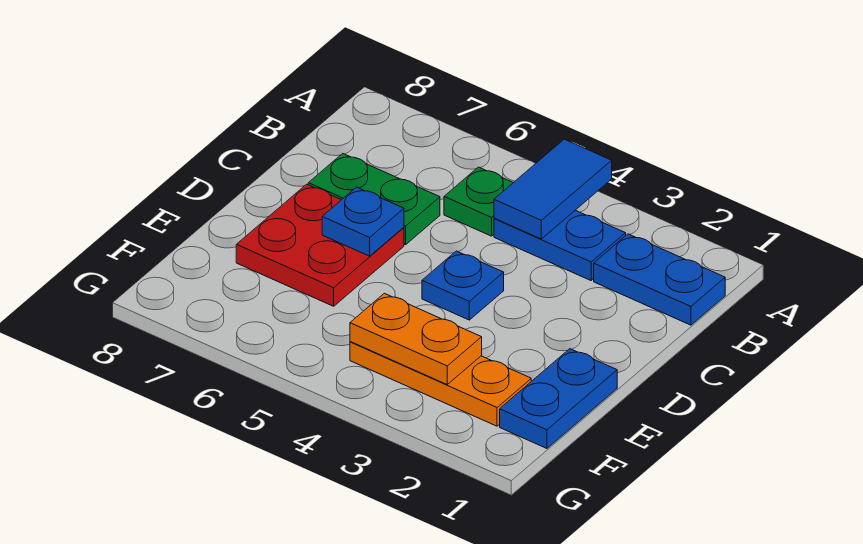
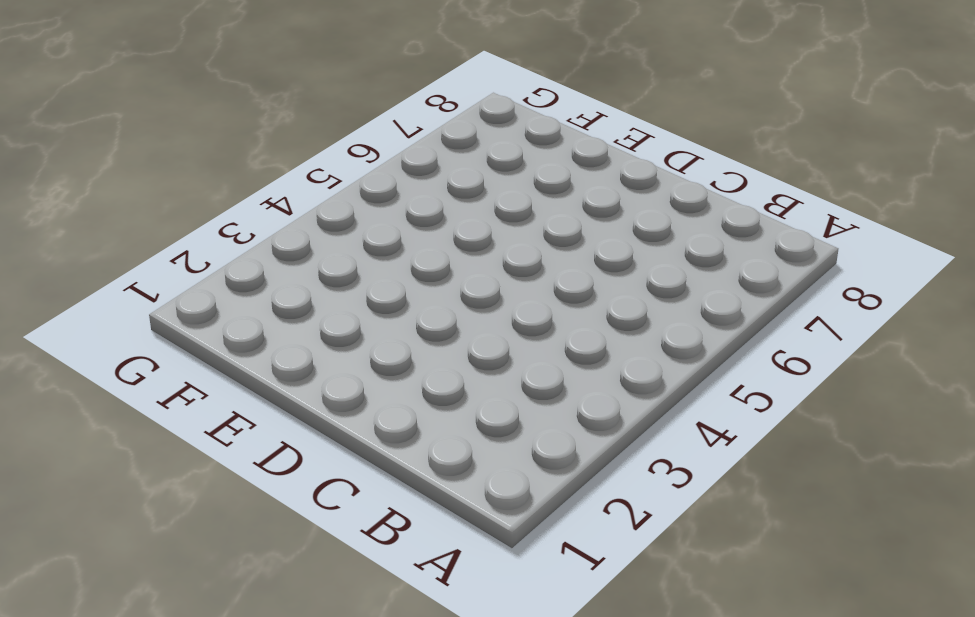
none -> blue plate B1:B2 level 1
none -> blue plate B3:B4 level 1

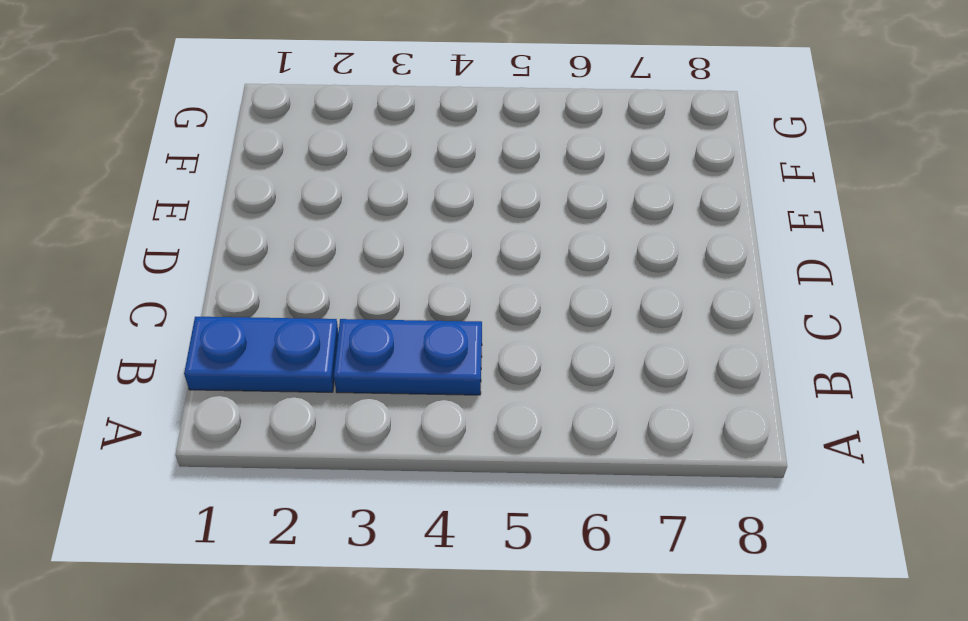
none -> green plate B5 level 1
none -> green plate C6:C7 level 1

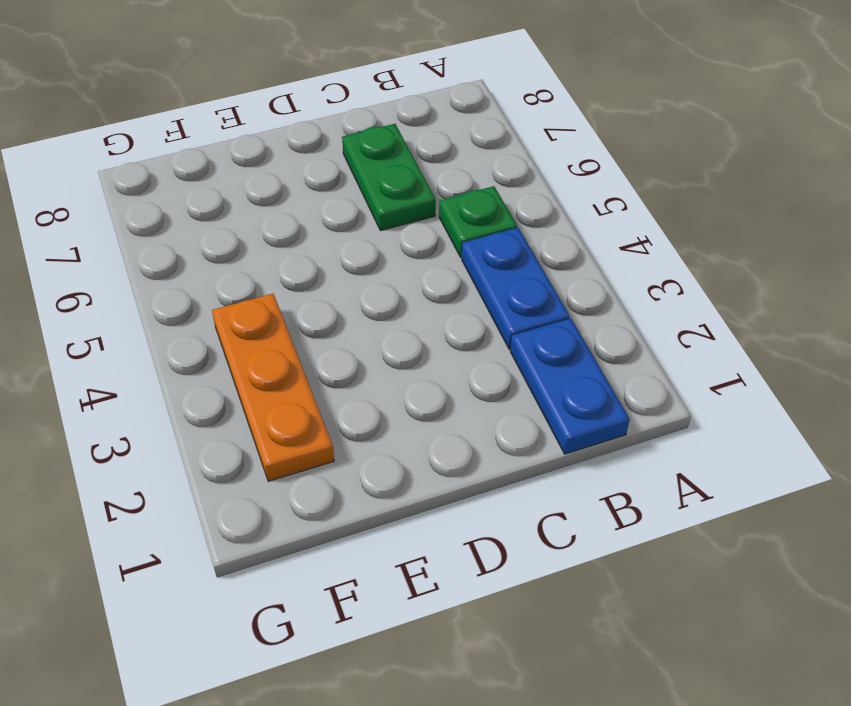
none -> blue plate D4 level 1
none -> red plate D6:E7 level 1

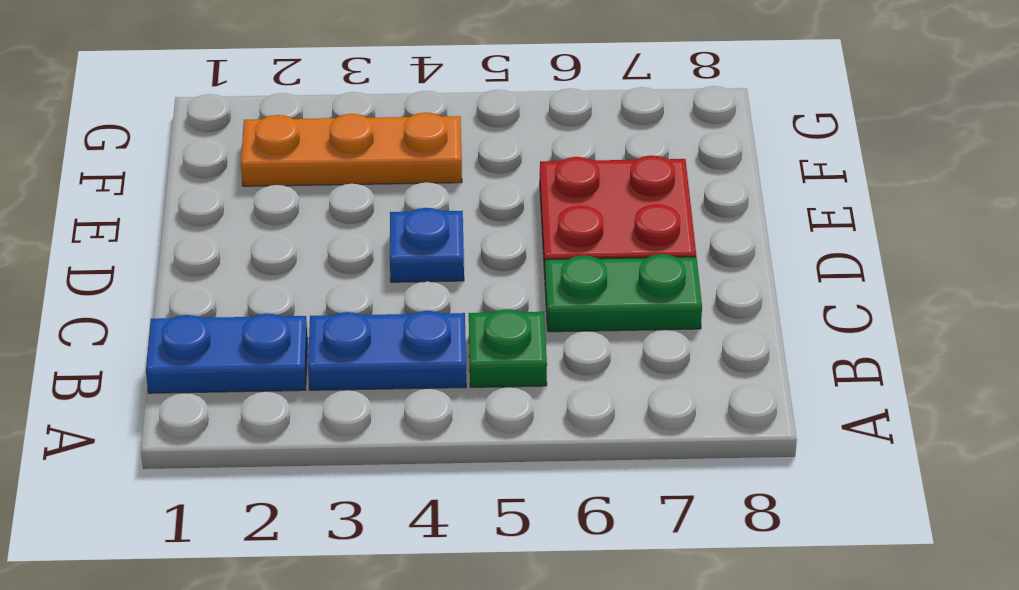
none -> blue plate E1:F1 level 1
none -> blue tile A4:B4 level 2

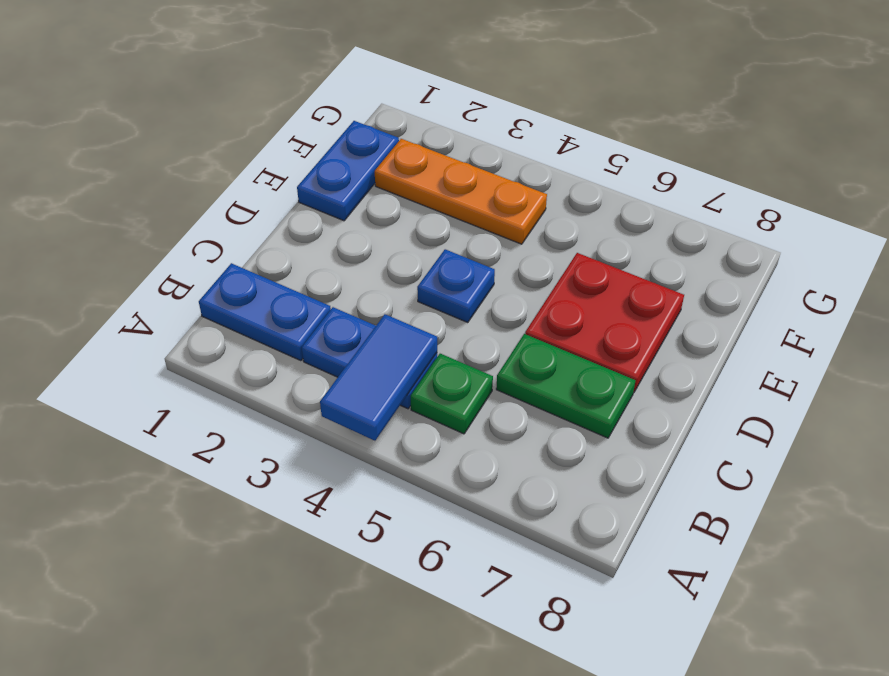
none -> blue plate D6 level 2
none -> orange plate F3:F4 level 2

